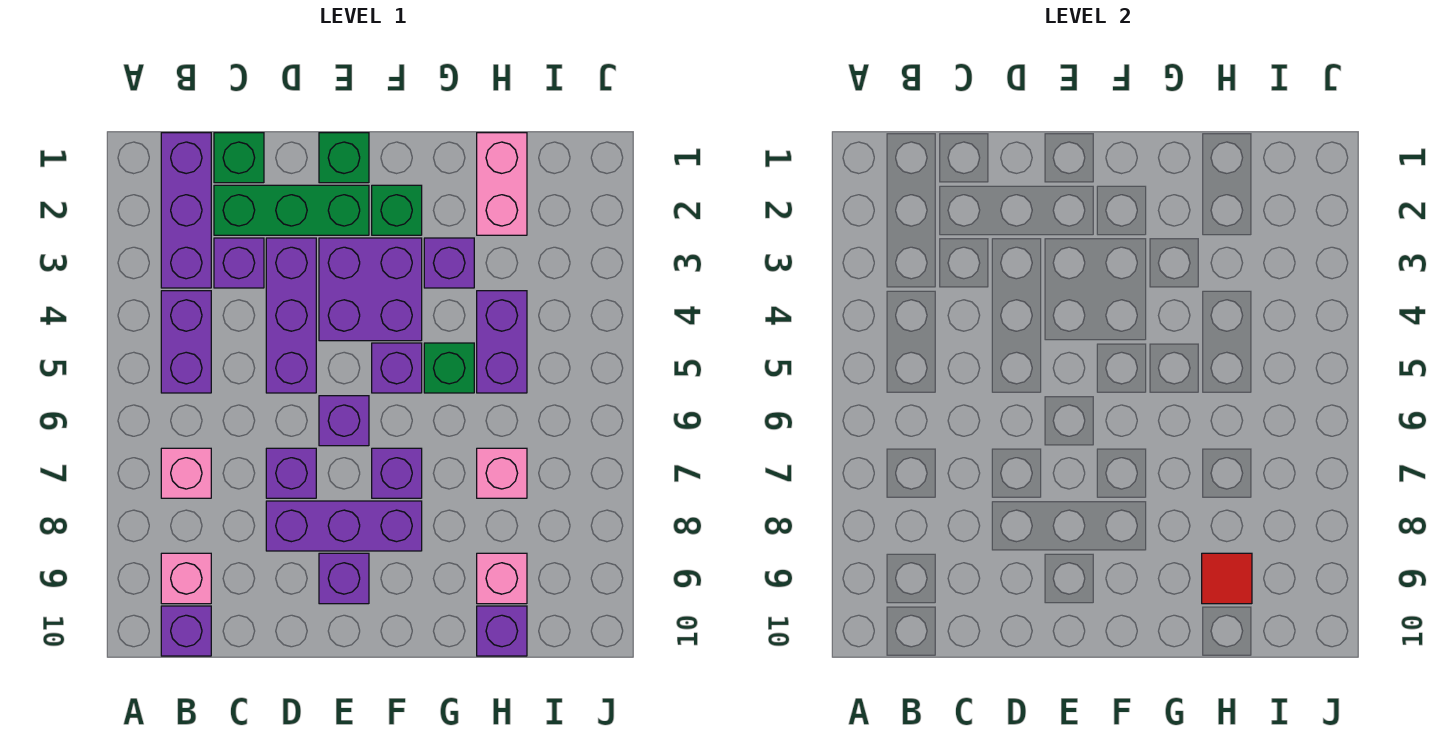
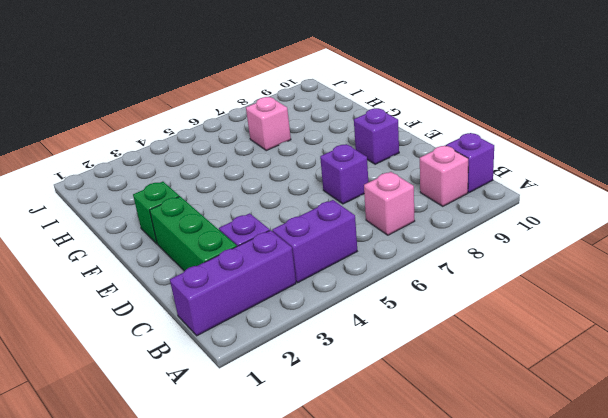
none -> green brick C1 level 1
none -> purple brick D3:D5 level 1
none -> purple brick D8:F8 level 1

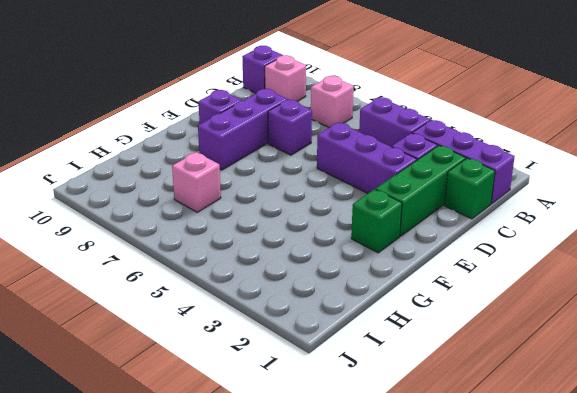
none -> green brick E1 level 1
none -> purple brick E3:F4 level 1
none -> purple brick E6 level 1

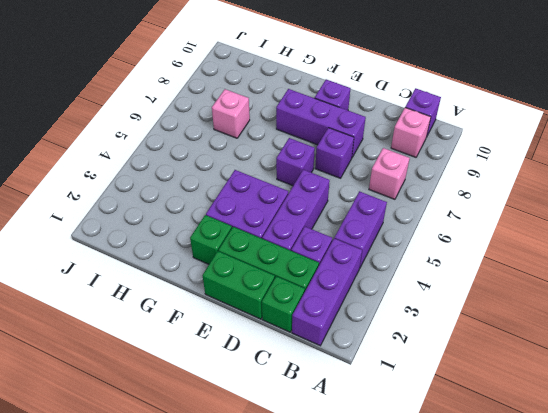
green brick D1:E1 level 1 -> green brick E1 level 1
none -> purple brick F5 level 1
none -> purple brick F7 level 1
none -> purple brick G3 level 1

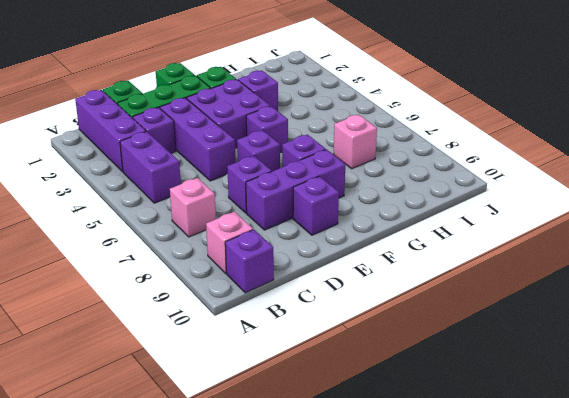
none -> green brick G5 level 1
none -> pink brick H1:H2 level 1
none -> purple brick H4:H5 level 1

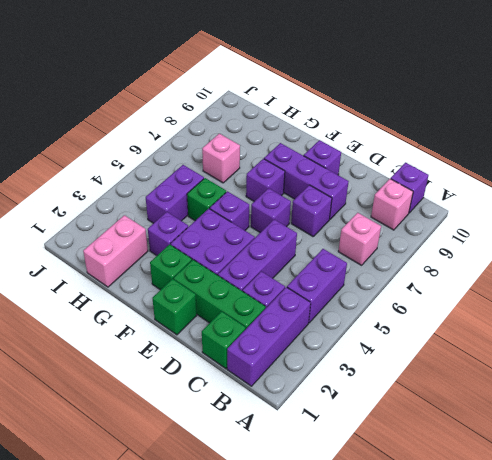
none -> pink brick H9 level 1
none -> purple brick H10 level 1
none -> red tile H9 level 2

